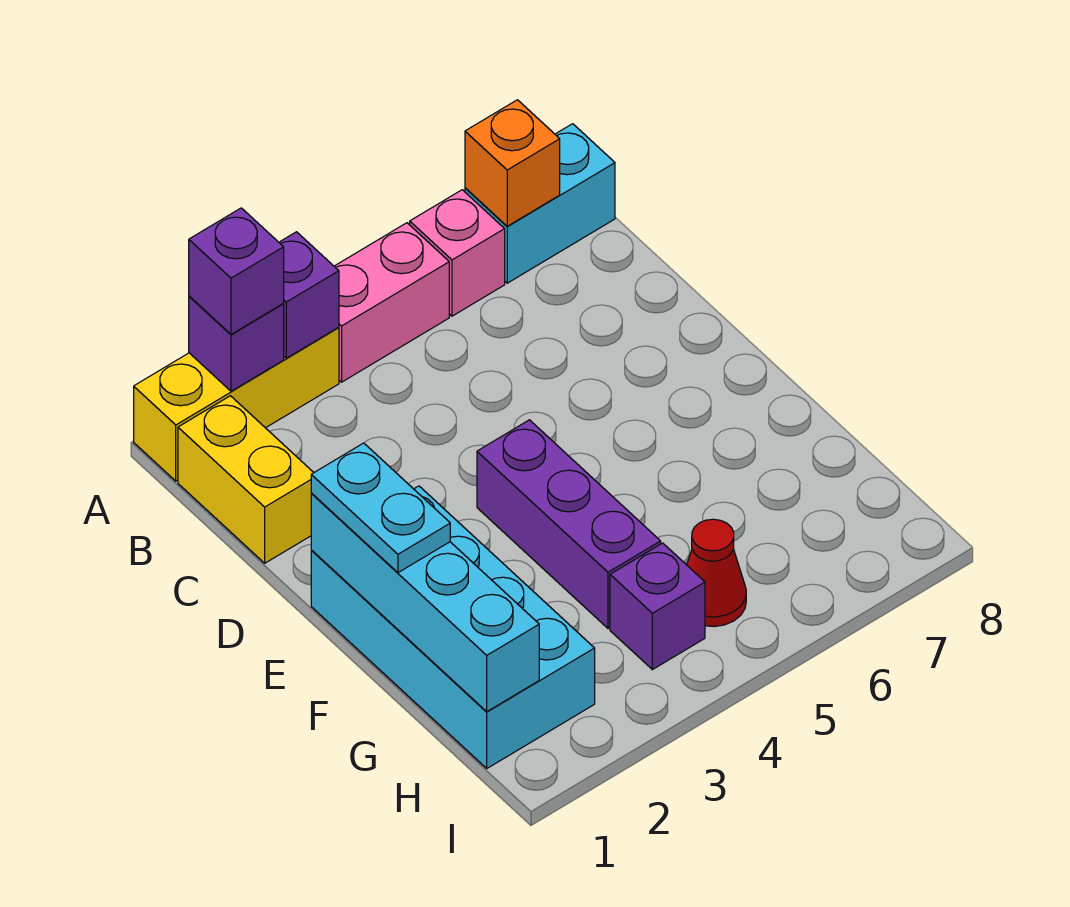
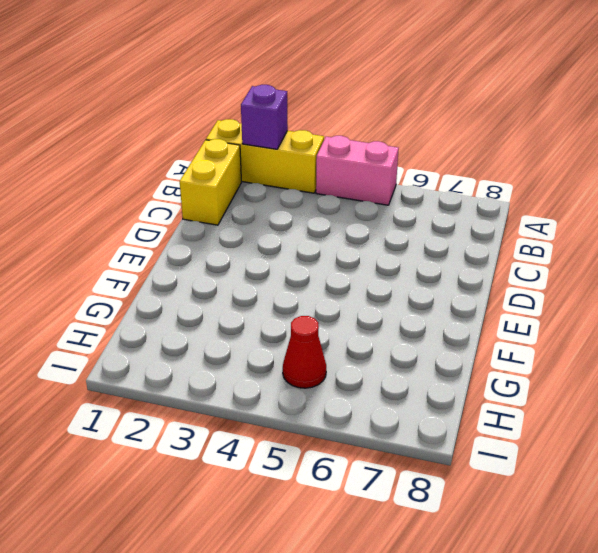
none -> pink brick A6 level 1
none -> cyan brick A7:A8 level 1
none -> cyan brick E1:H2 level 1

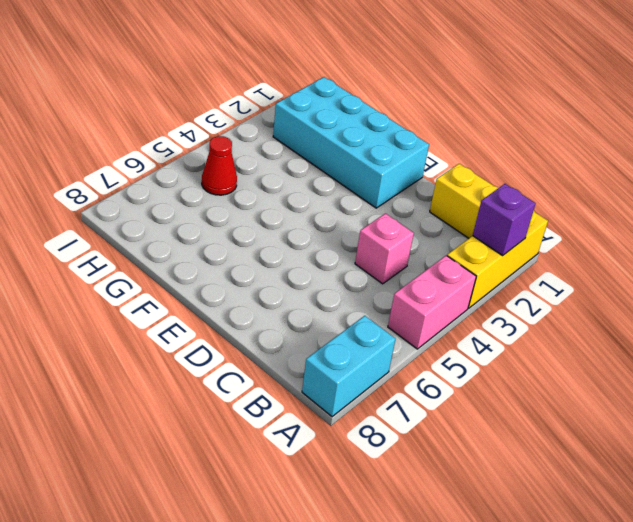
pink brick C4 level 1 -> pink brick A6 level 1
none -> purple brick E4:G4 level 1
none -> purple brick H4 level 1
none -> purple brick A3 level 2

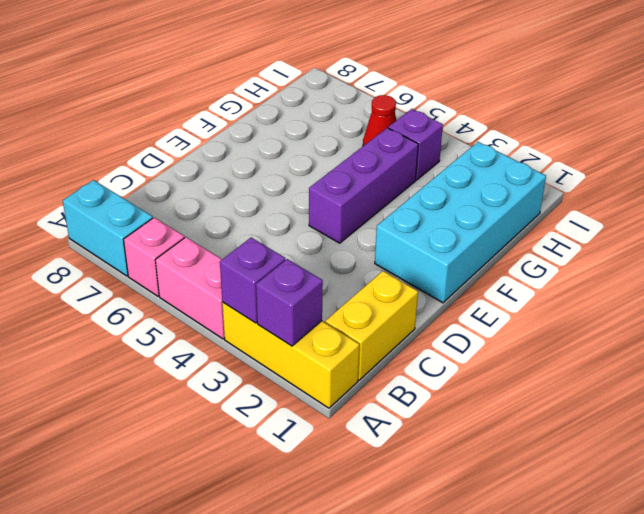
none -> orange brick A7 level 2
none -> cyan brick E1:H1 level 2
none -> purple brick A2 level 3

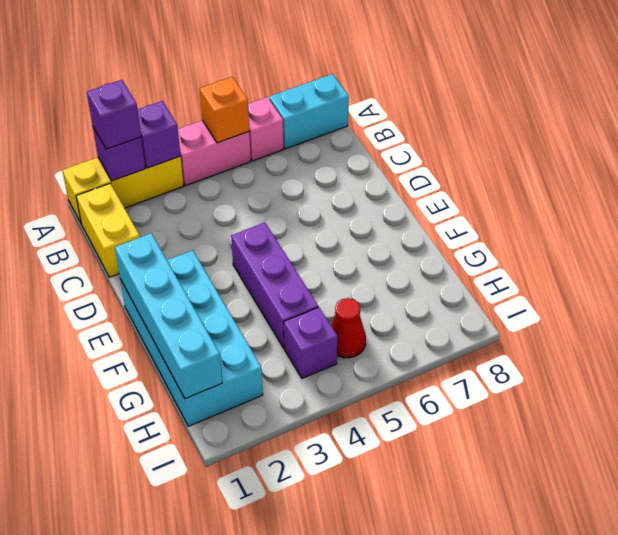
orange brick A5 level 2 -> orange brick A7 level 2
none -> cyan plate E1:F1 level 3

